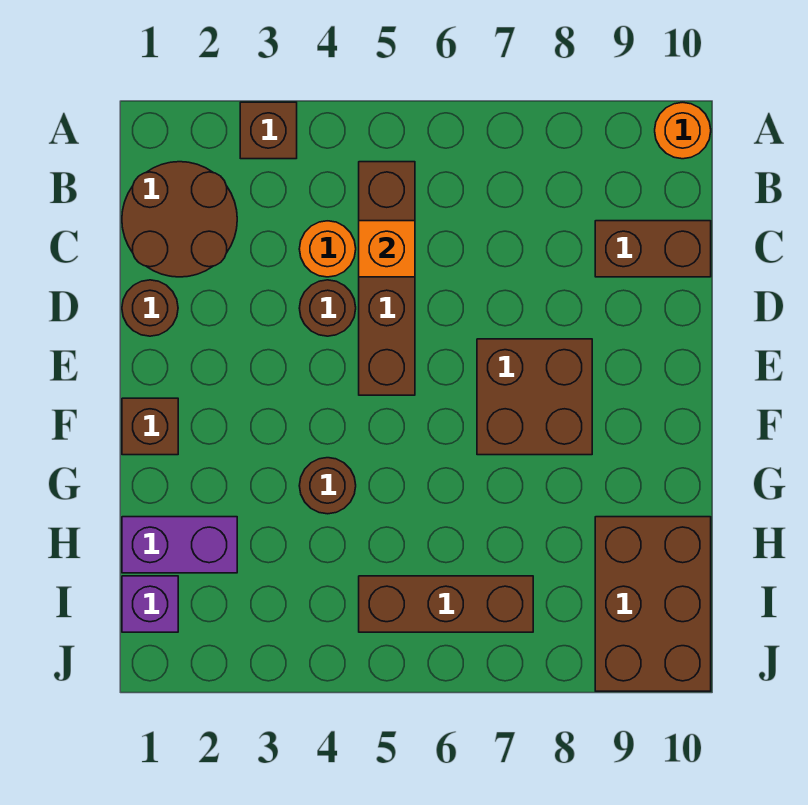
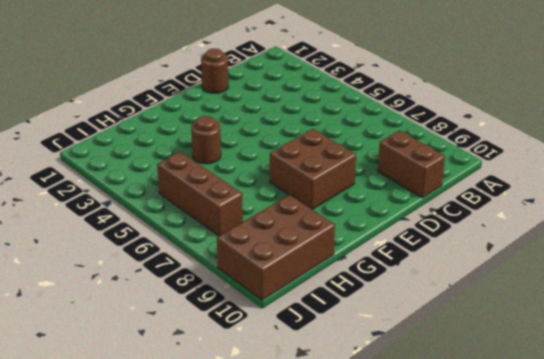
none -> brown brick A3 level 1
none -> orange round brick A10 level 1
none -> brown round brick B1:C2 level 1

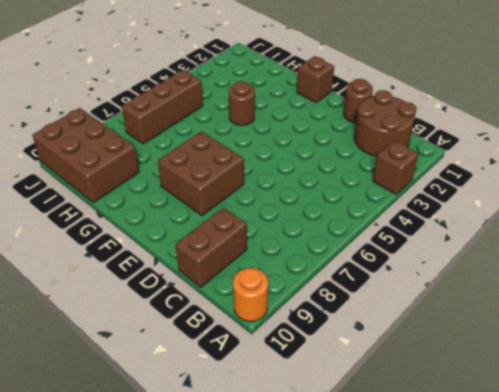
none -> brown brick B5:E5 level 1
none -> orange round brick C4 level 1
none -> brown round brick D4 level 1

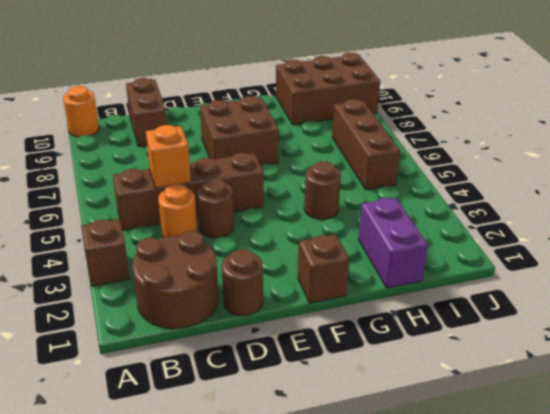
none -> purple brick I1 level 1

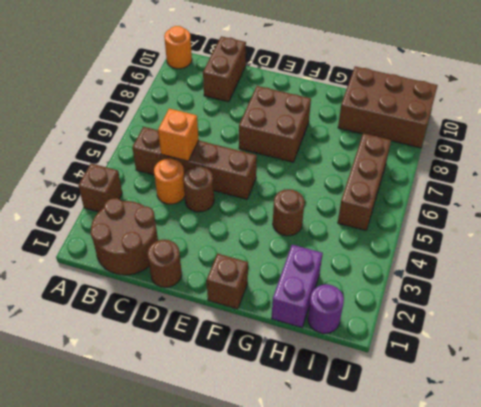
purple round brick I1 level 1 -> purple brick I1 level 1

